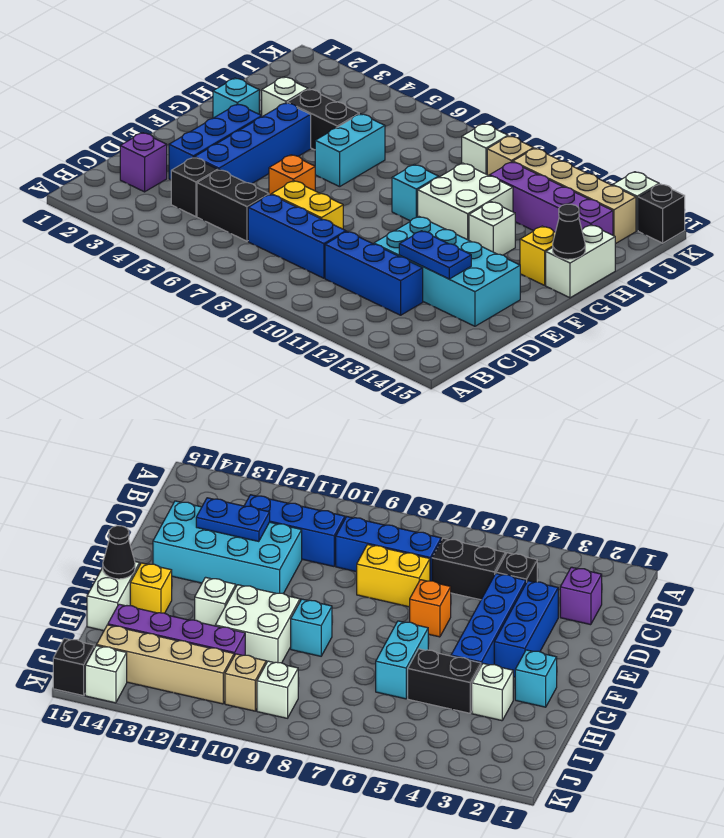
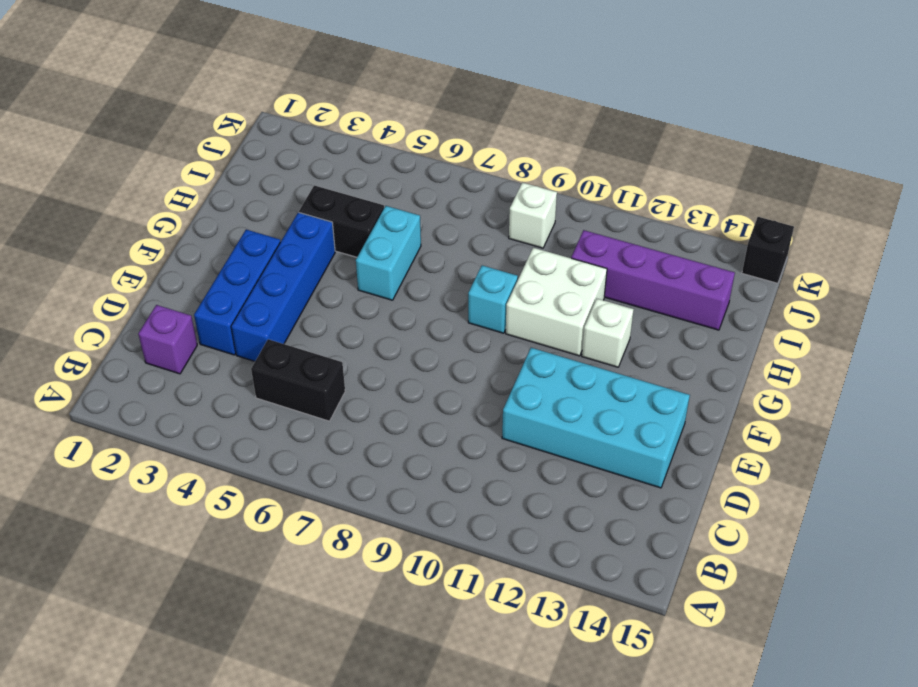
none -> black brick C4 level 1
none -> blue brick C7:C9 level 1
none -> blue brick C10:C12 level 1

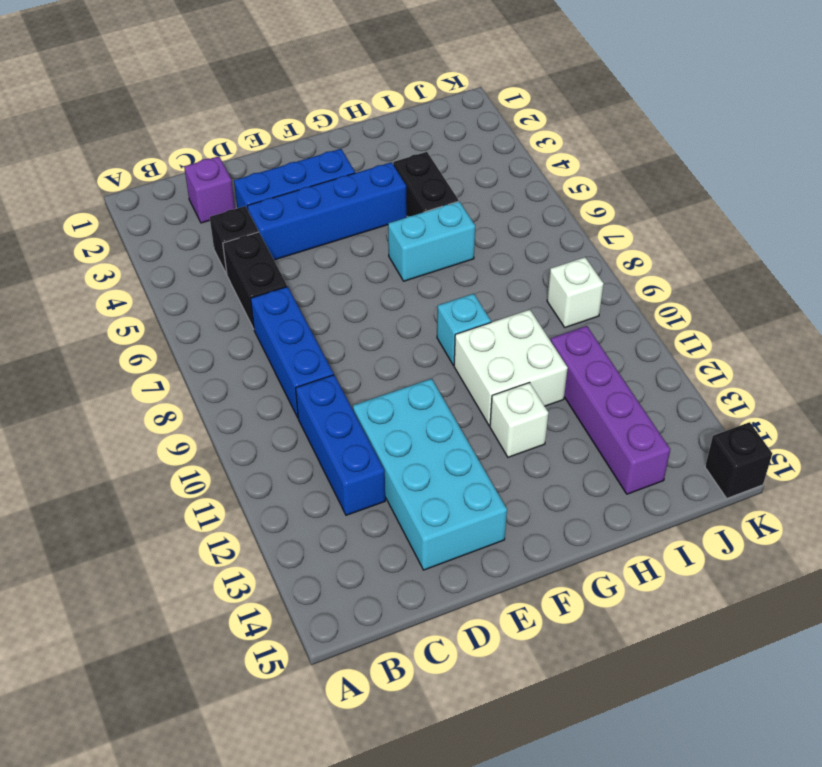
none -> yellow brick D7:D8 level 1
none -> orange brick E6 level 1
none -> cyan brick G2 level 1

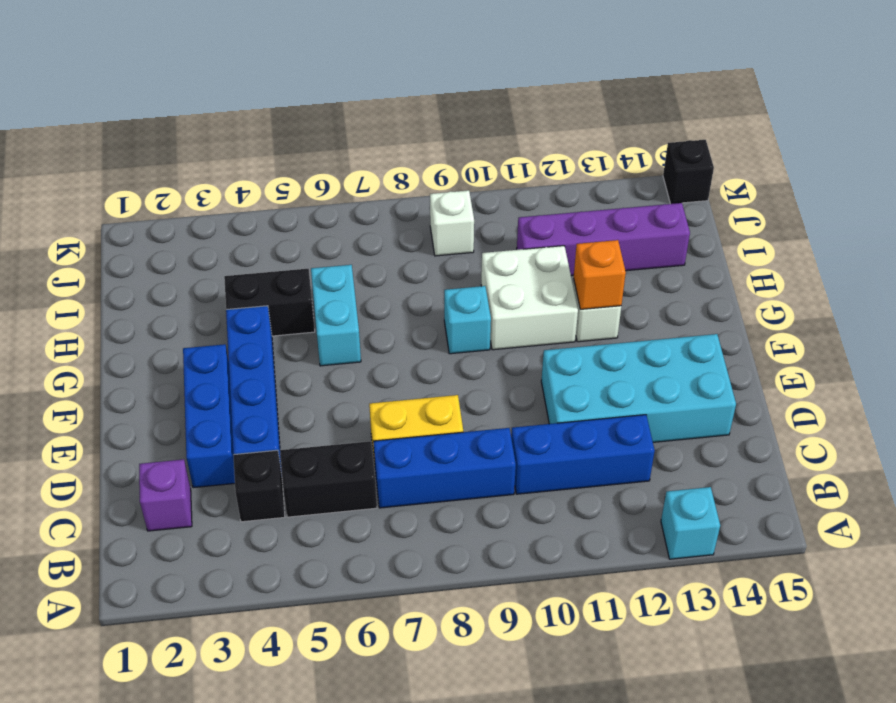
cyan brick A13 level 1 -> cyan brick G2 level 1
orange brick G12 level 2 -> orange brick E6 level 1
none -> yellow brick G14 level 1
none -> white brick G15:H15 level 1
none -> white brick H3 level 1

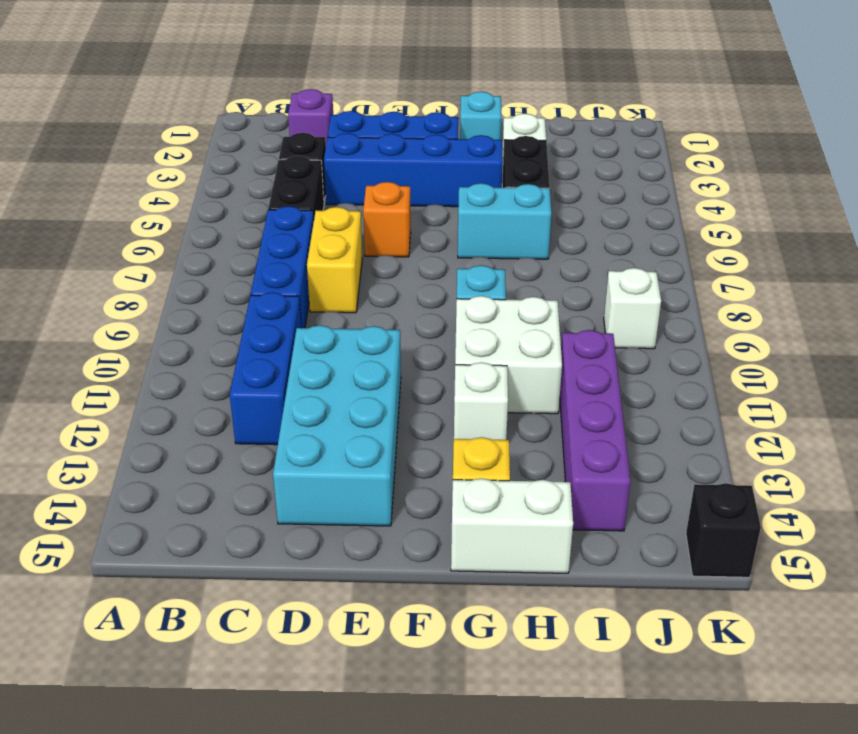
none -> tan brick J10 level 1
none -> tan brick J11:J14 level 1
none -> white brick K14 level 1

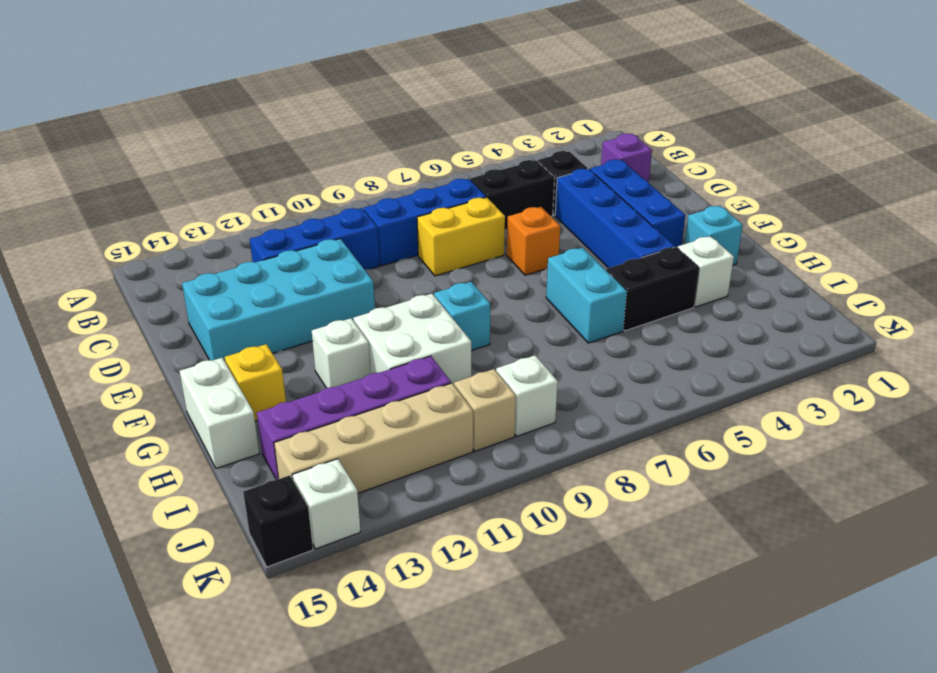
none -> blue plate D12:D13 level 2
none -> black cone G15 level 2

